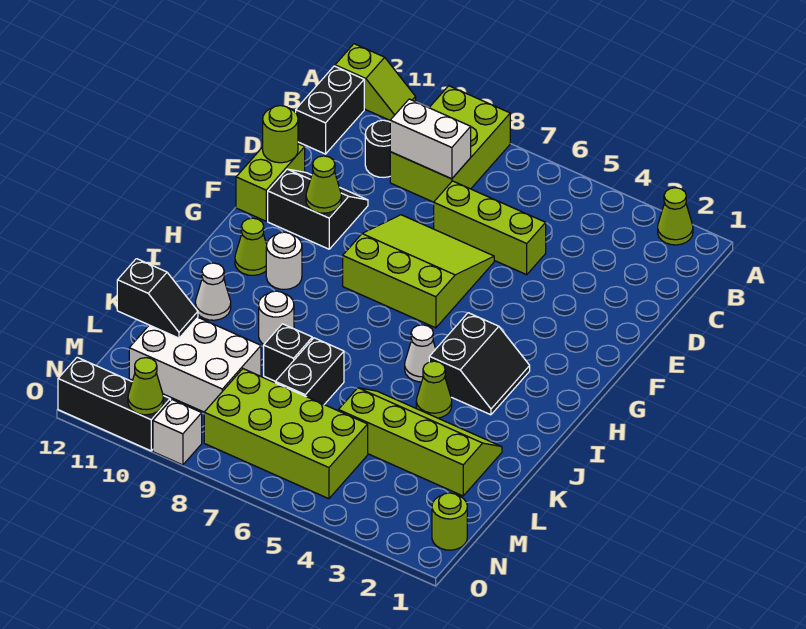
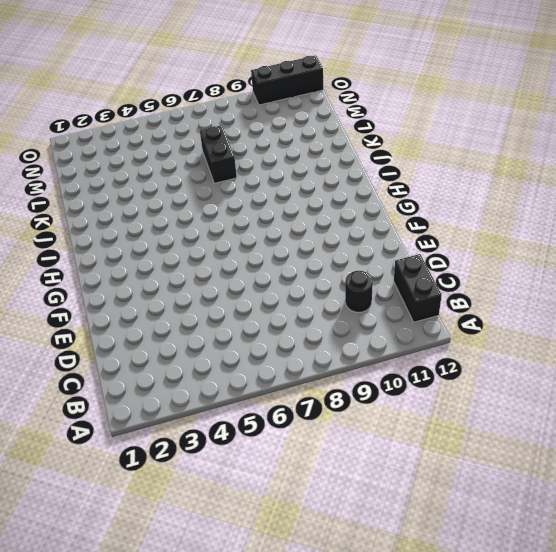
none -> lime cone A2 level 1
none -> lime brick A8:C9 level 1
none -> lime slope A11:A12 level 1 top 12

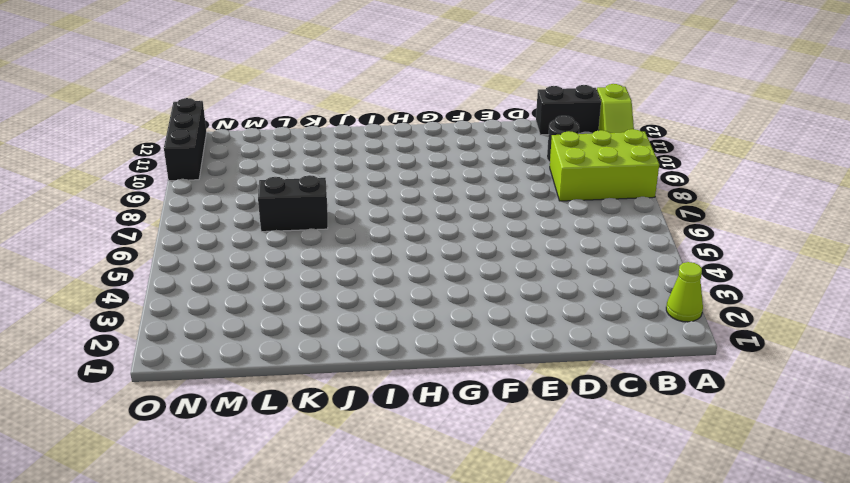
none -> lime brick D5:D7 level 1
none -> lime slope E6:G8 level 1 top G
none -> black slope E10:F11 level 1 top F

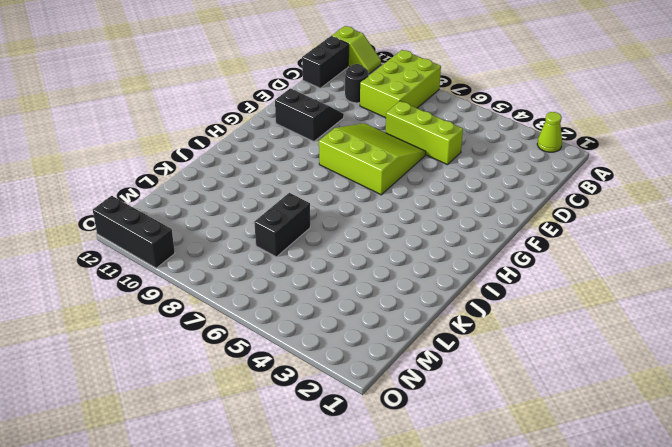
none -> lime brick E12:F12 level 1
none -> black slope H3:I4 level 1 top 4
none -> white round brick H10 level 1

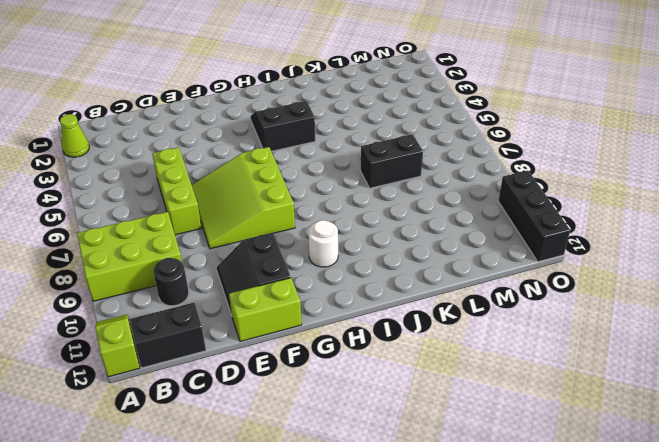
none -> lime cone H11 level 1
none -> white cone I5 level 1
none -> lime cone J4 level 1

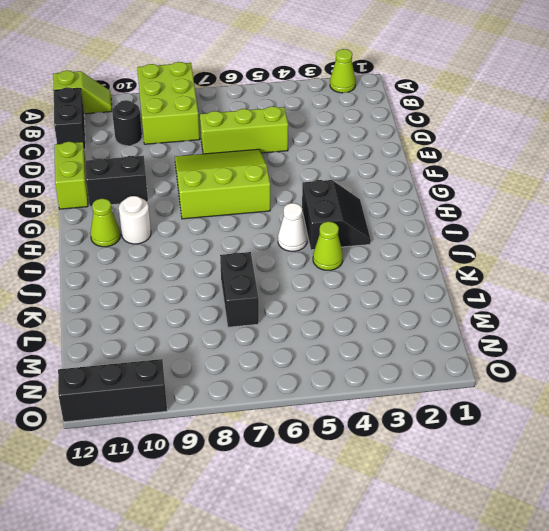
none -> white round brick J9 level 1
none -> white cone J11 level 1
none -> lime slope K2:L5 level 1 top L

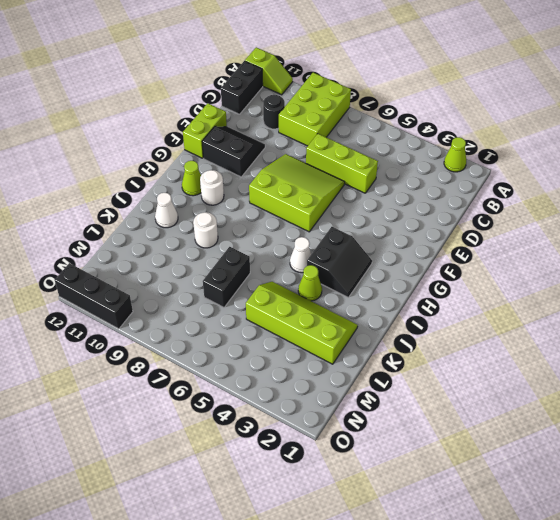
none -> black brick K8 level 1
none -> white brick L9:M11 level 1
none -> lime brick M5:N8 level 1

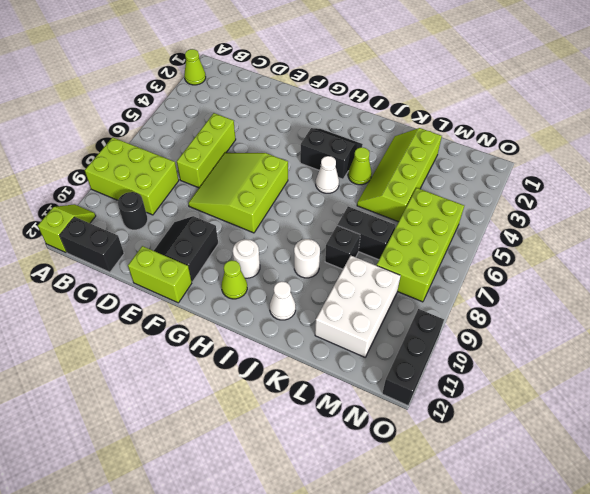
none -> lime round brick N1 level 1
none -> white brick O9 level 1
none -> white brick C8:C9 level 2

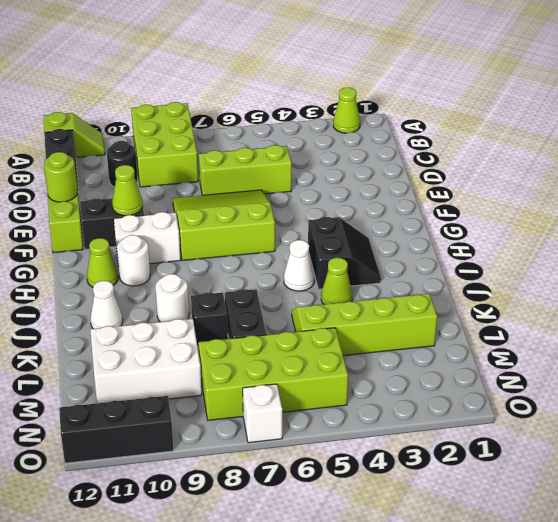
white brick G9:G10 level 1 -> white brick C8:C9 level 2
white brick O7 level 1 -> white brick O9 level 1
none -> lime round brick N1 level 1
none -> black slope L11:L12 level 2 top 12
none -> lime cone O10 level 2

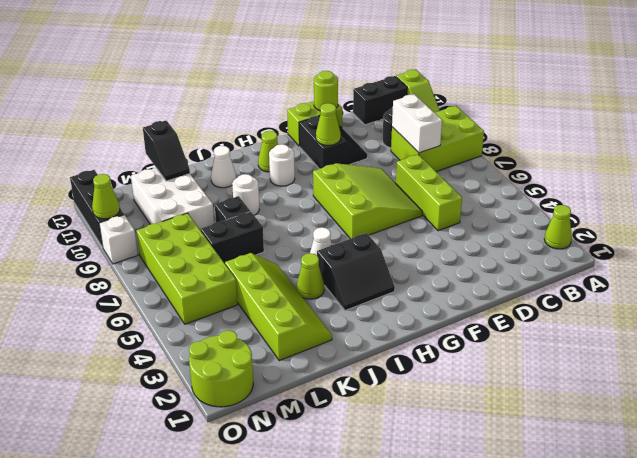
lime round brick N1:O2 level 1 -> lime round brick N1 level 1

